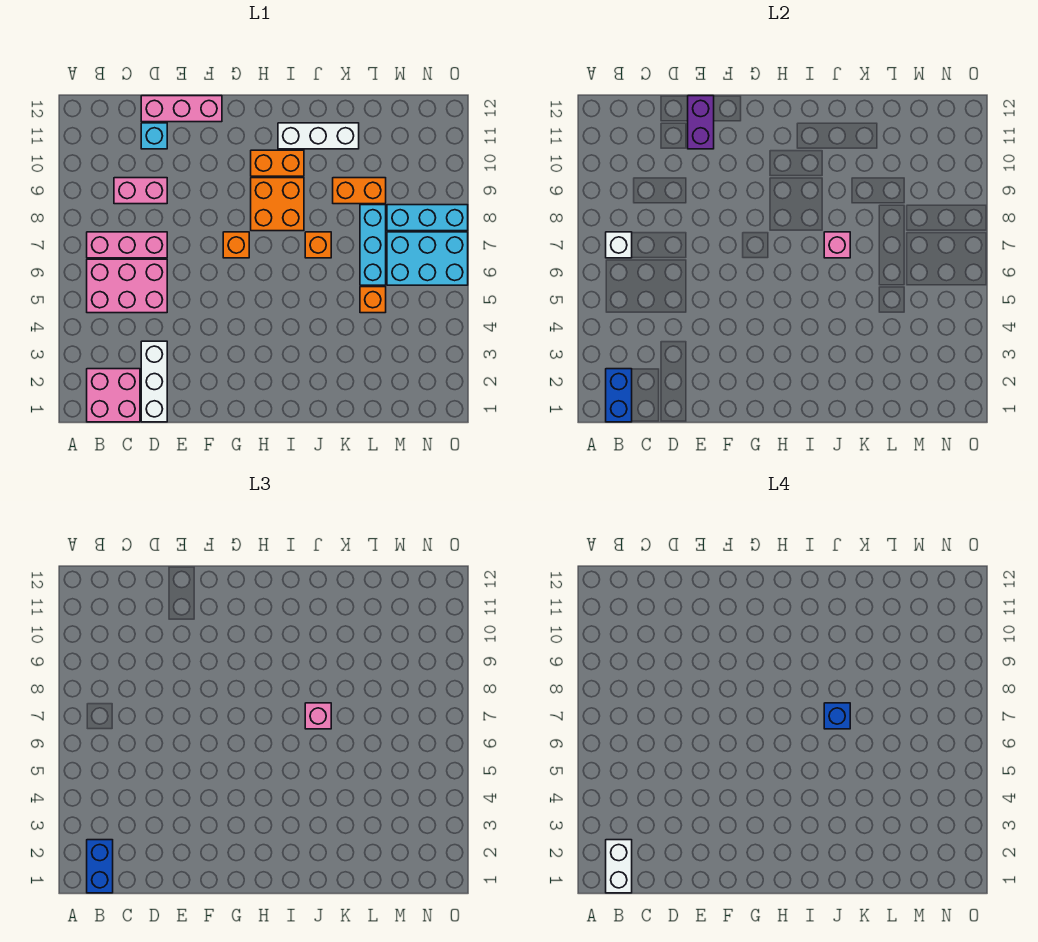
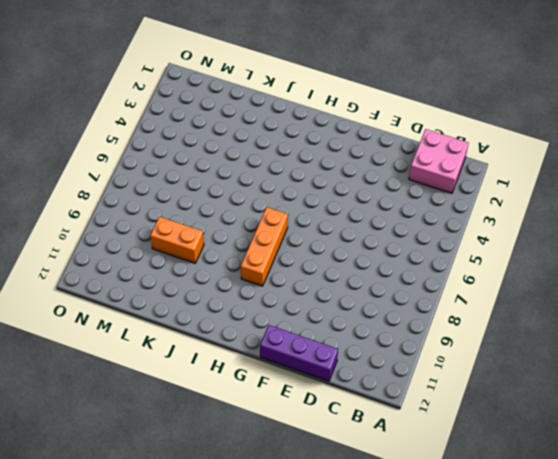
purple brick D12:F12 level 1 -> pink brick D12:F12 level 1
orange brick H7:H9 level 1 -> orange brick H8:I9 level 1
none -> pink brick B5:D6 level 1
none -> pink brick B7:D7 level 1
none -> pink brick C9:D9 level 1

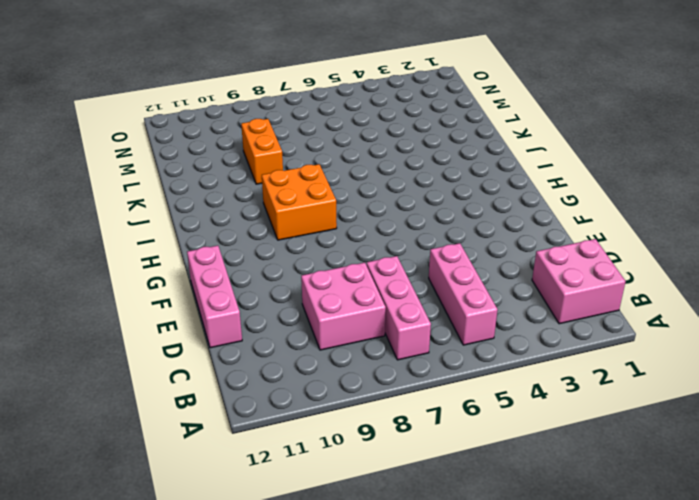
pink brick B5:D5 level 1 -> pink brick B5:D6 level 1
pink brick C8:D9 level 1 -> pink brick C9:D9 level 1
none -> white brick D1:D3 level 1
none -> cyan brick D11 level 1
none -> orange brick G7 level 1

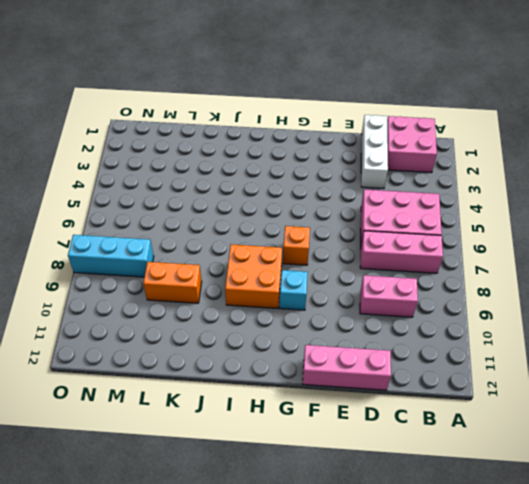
cyan brick G9 level 1 -> cyan brick D11 level 1
none -> orange brick H10:I10 level 1
none -> white brick I11:K11 level 1
none -> orange brick J7 level 1

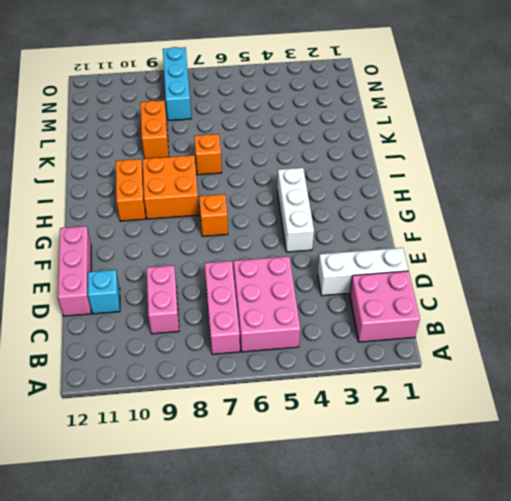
white brick F4:H4 level 1 -> white brick I11:K11 level 1
none -> orange brick L5 level 1
none -> cyan brick L6:L8 level 1
none -> cyan brick M6:O7 level 1

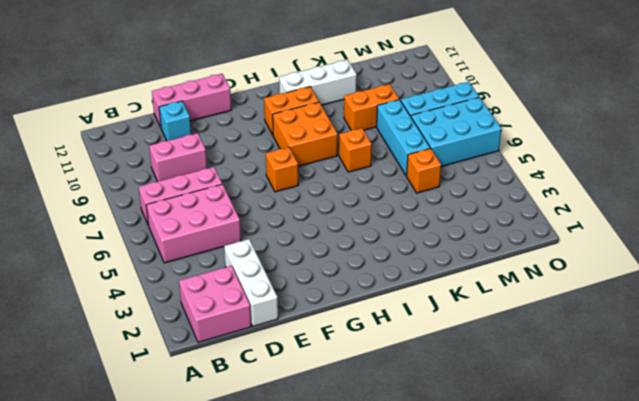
none -> blue brick B1:B2 level 2
none -> white brick B7 level 2
none -> purple brick E11:E12 level 2

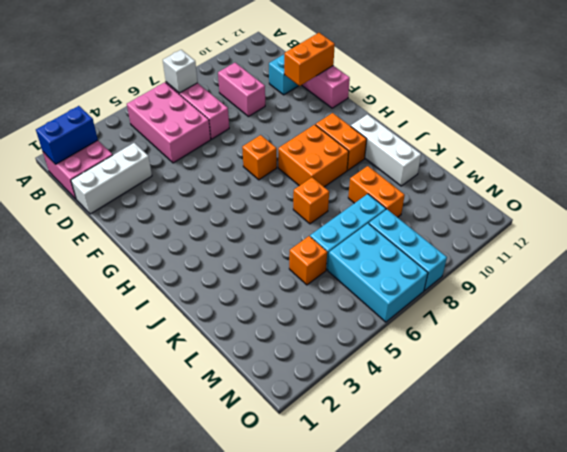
orange brick E11:E12 level 2 -> purple brick E11:E12 level 2
none -> pink brick J7 level 2
none -> blue brick B1:B2 level 3
none -> pink brick J7 level 3

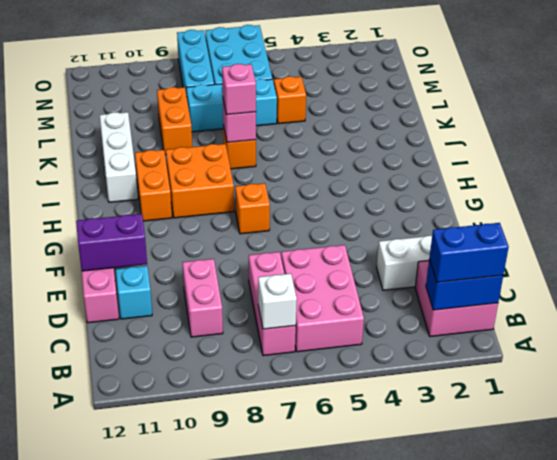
none -> white brick B1:B2 level 4
none -> blue brick J7 level 4

